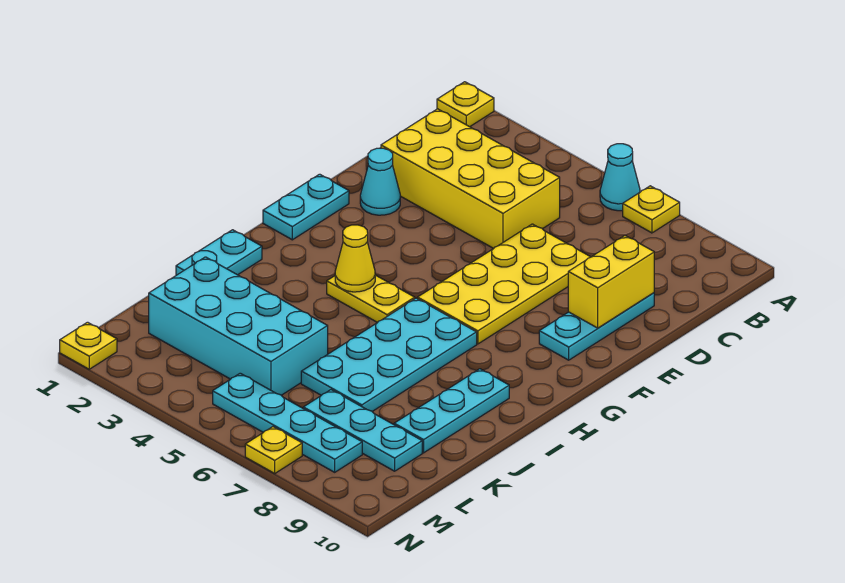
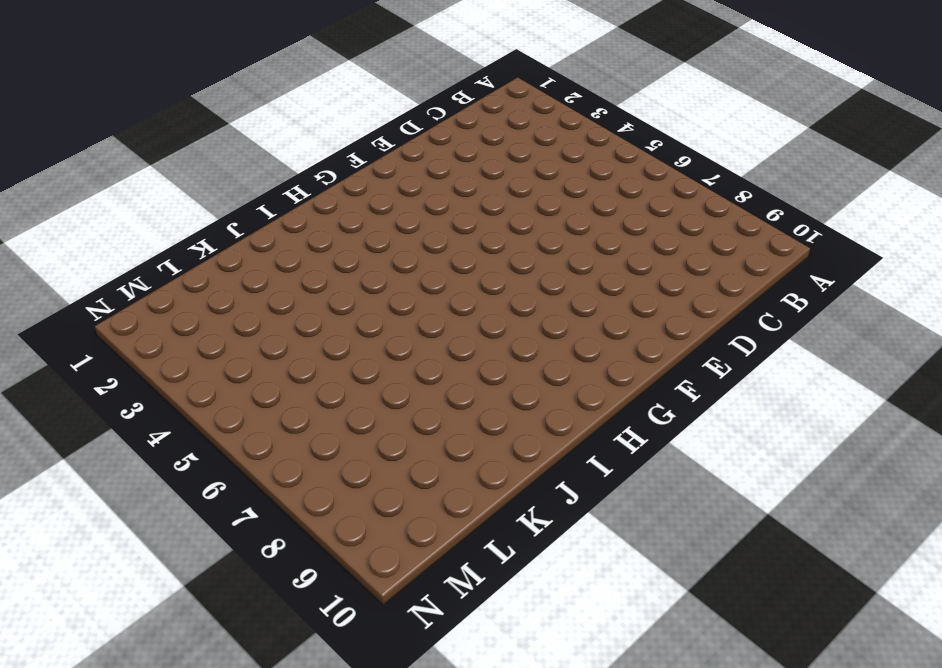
none -> yellow plate A1 level 1
none -> cyan cone A6 level 1
none -> yellow plate A7 level 1

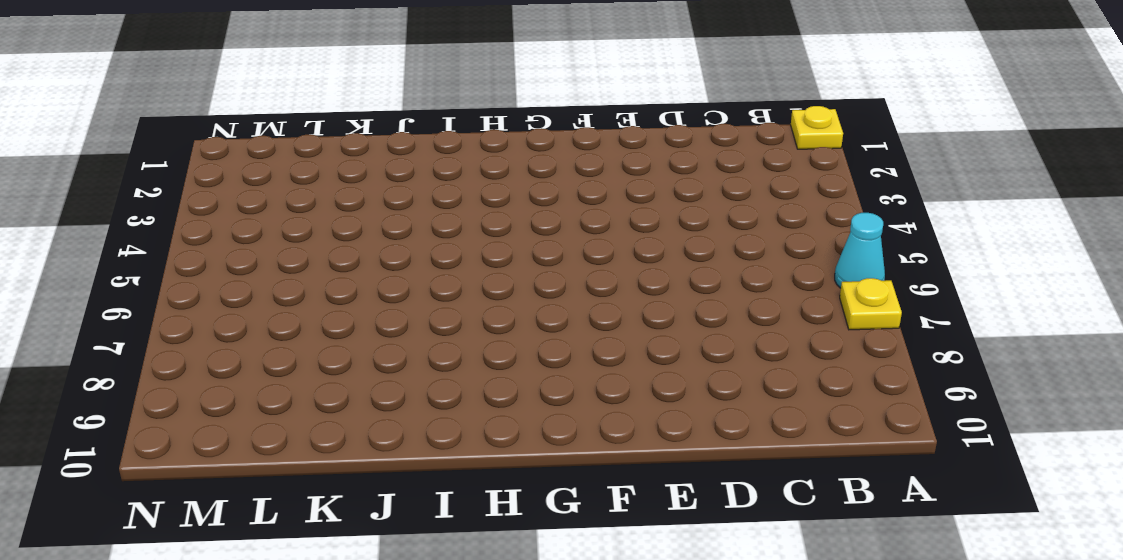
none -> yellow brick C2:D5 level 1
none -> yellow plate D6:G7 level 1
none -> cyan plate D9:F9 level 1

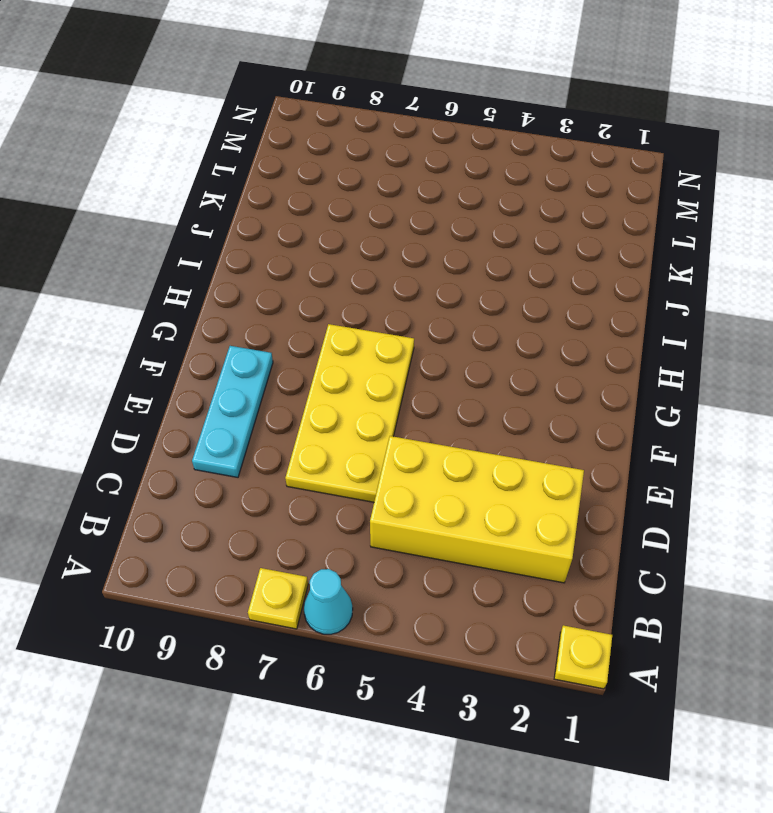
none -> cyan cone E2 level 1
none -> cyan plate F1:G1 level 1
none -> yellow plate H4:H5 level 1

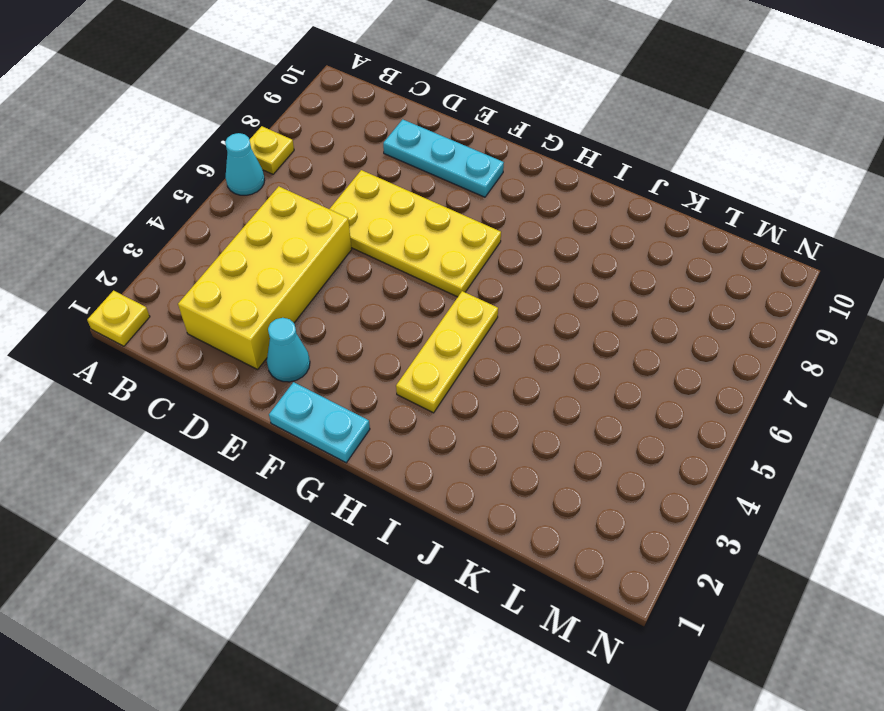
yellow plate H3:H5 level 1 -> yellow plate H4:H5 level 1
none -> cyan plate H6:K7 level 1
none -> cyan plate I1:J1 level 1
none -> cyan plate I9:K9 level 1

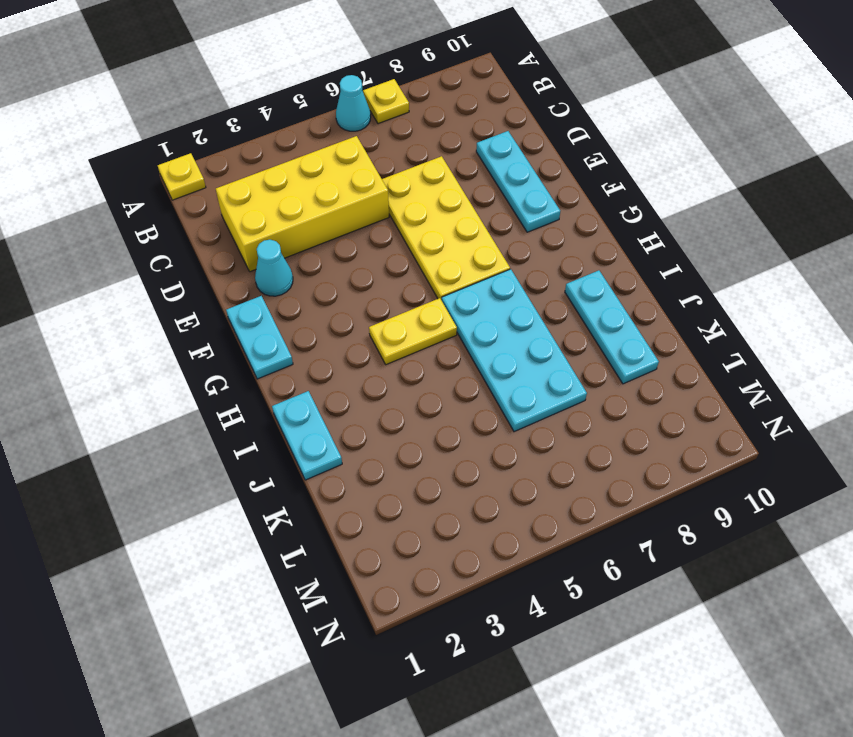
none -> cyan brick K2:L5 level 1
none -> cyan plate L7:L9 level 1
none -> cyan plate M5:M8 level 1

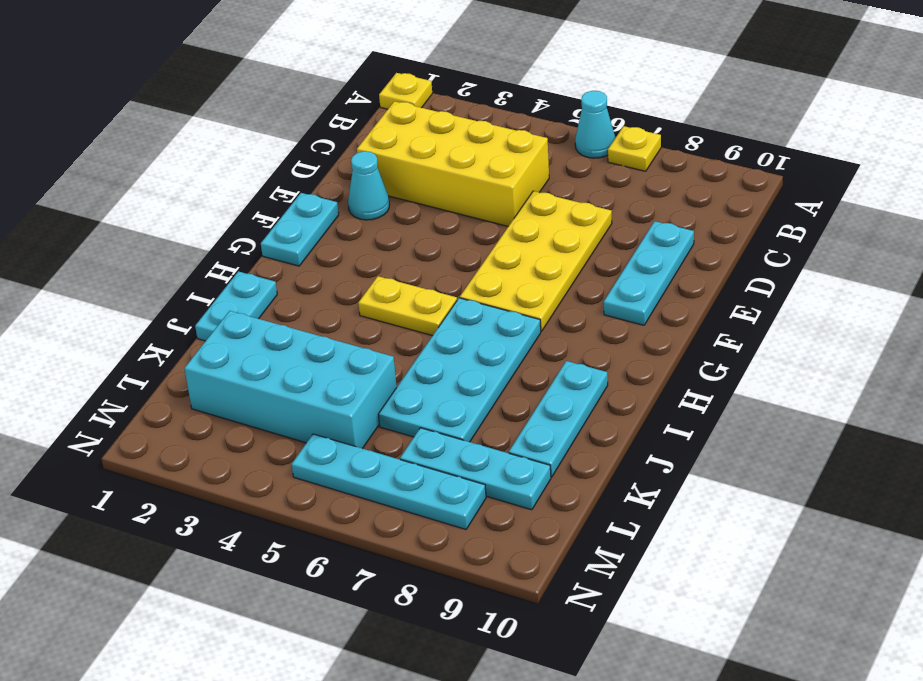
none -> yellow plate N1 level 1
none -> yellow plate N7 level 1
none -> yellow brick D9:E9 level 2

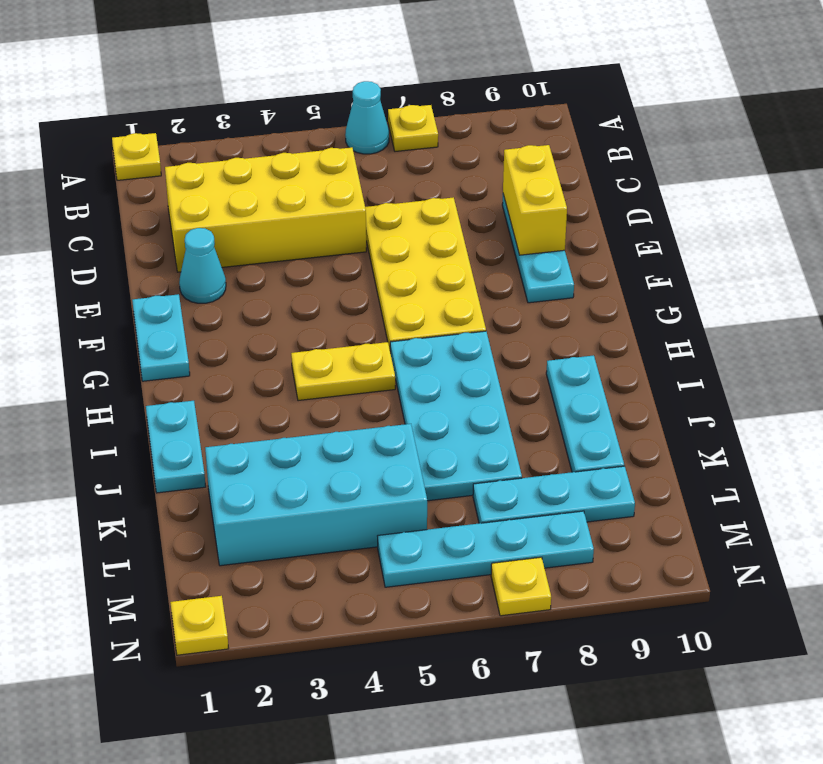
none -> yellow cone H4 level 2

